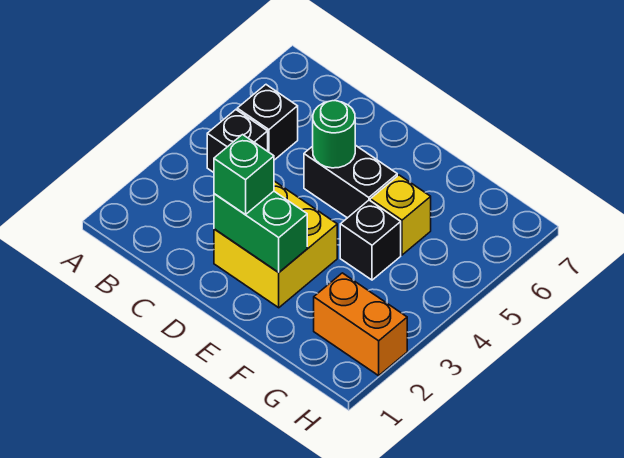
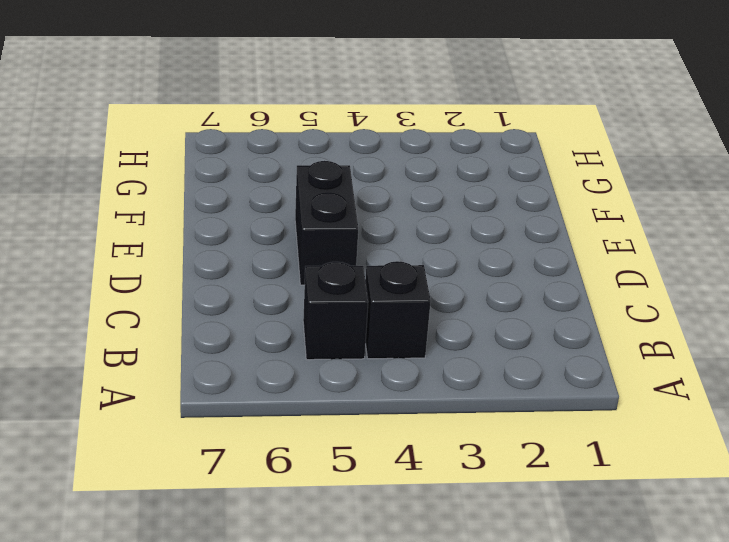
none -> yellow brick D2:E3 level 1
none -> black brick F4 level 1

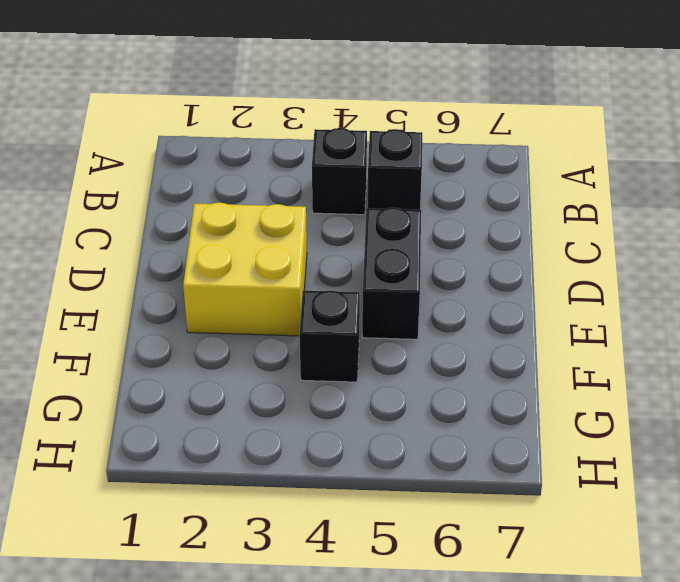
none -> yellow brick F5 level 1
none -> orange brick G2:H2 level 1

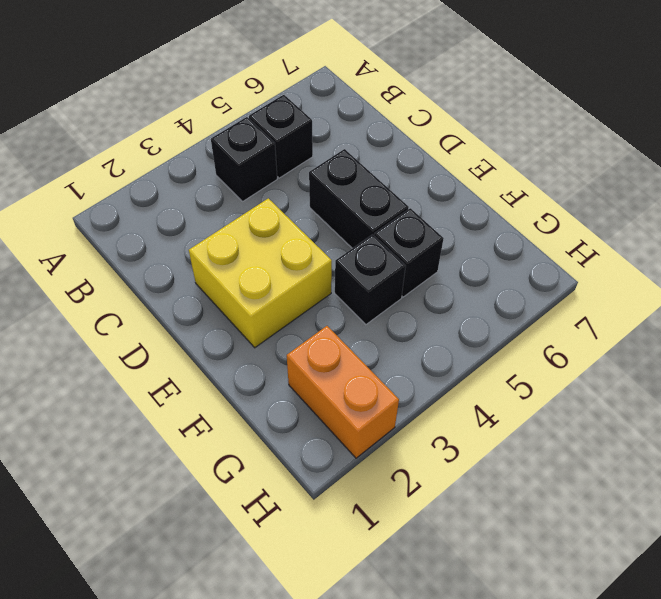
black brick F5 level 1 -> yellow brick F5 level 1
none -> green brick D2:E2 level 2
none -> green round brick D5 level 2

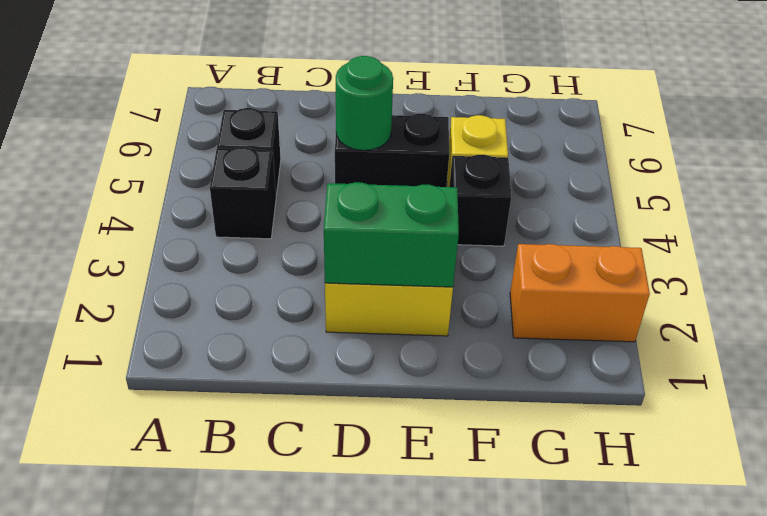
none -> green brick D2 level 3

